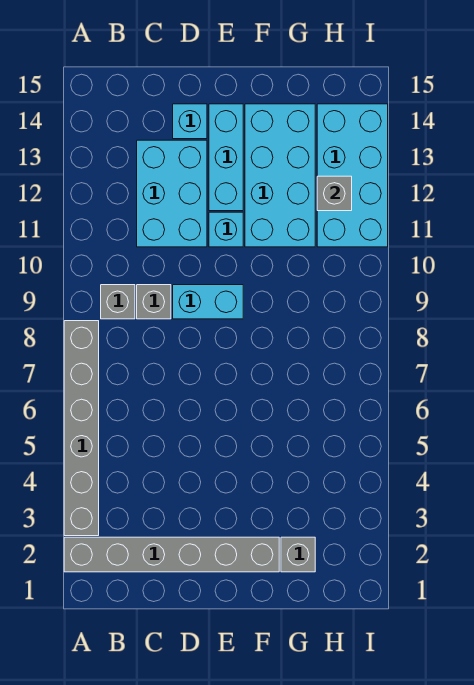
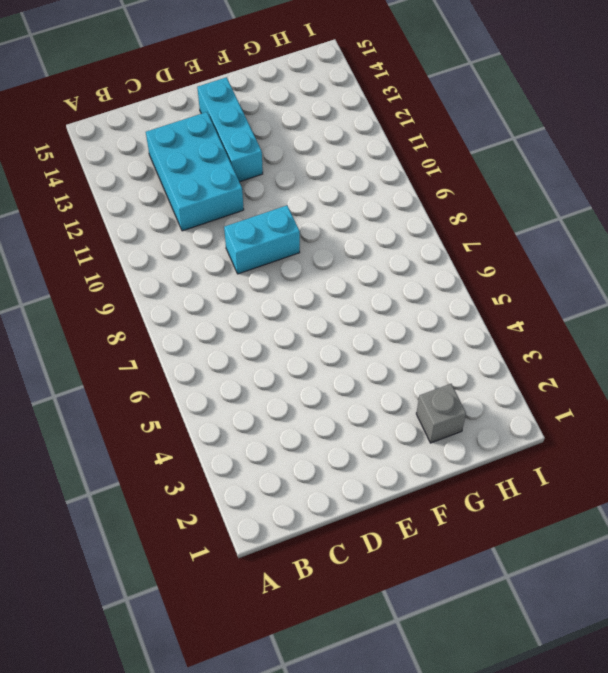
none -> grey brick A2:F2 level 1
none -> grey brick A3:A8 level 1
none -> grey brick B9 level 1

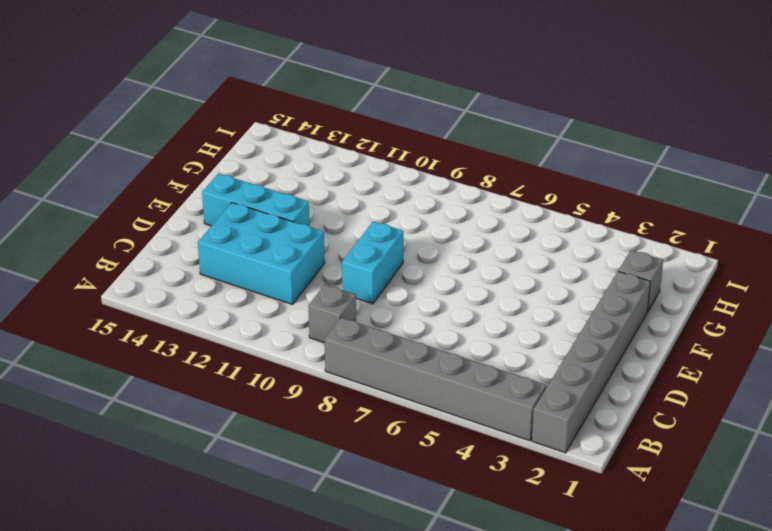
none -> grey brick C9 level 1
none -> cyan brick D14 level 1
none -> cyan brick E11 level 1

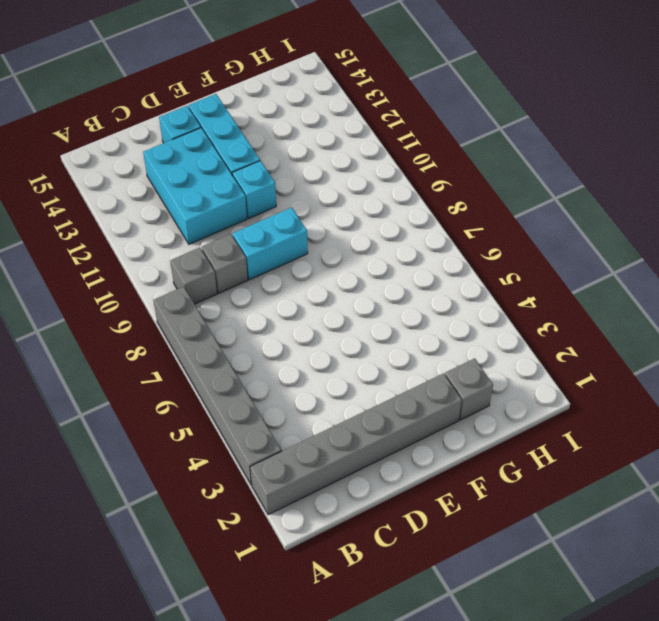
none -> cyan brick F11:G14 level 1
none -> cyan brick H11:I14 level 1
none -> grey brick H12 level 2

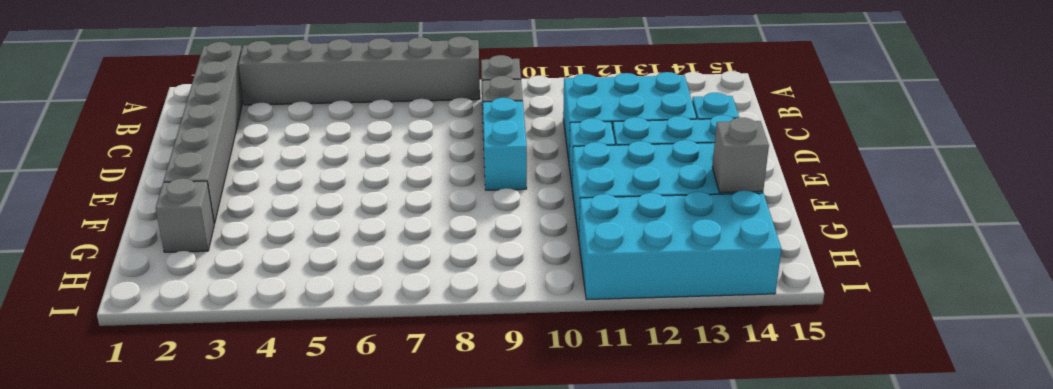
grey brick G14 level 2 -> grey brick H12 level 2

